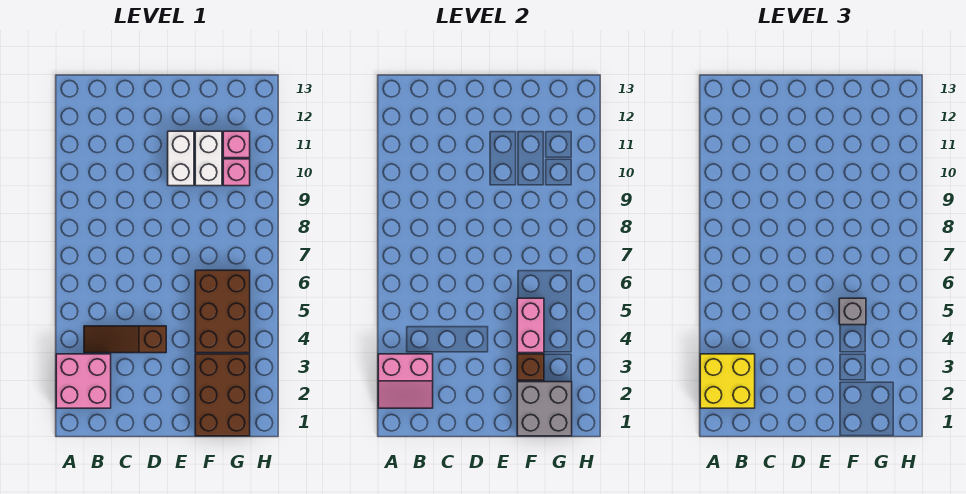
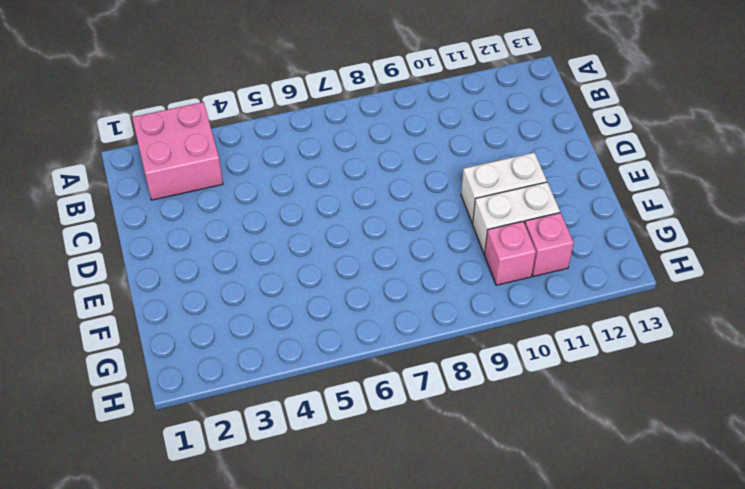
none -> brown slope B4:D4 level 1 top D
none -> brown brick F1:G3 level 1
none -> brown brick F4:G6 level 1

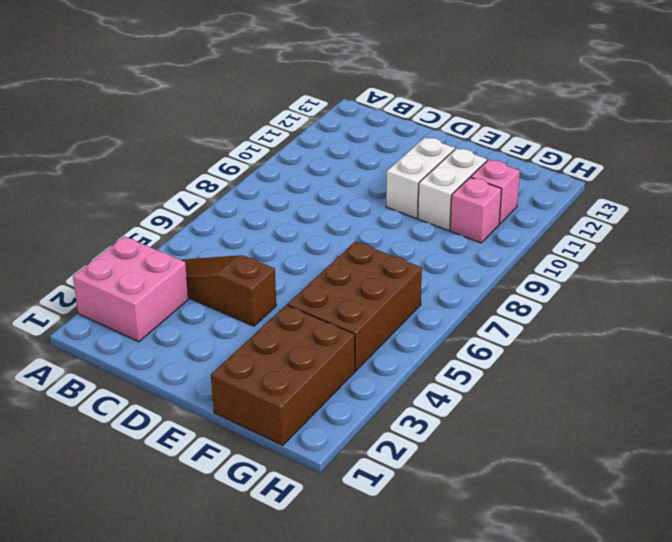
none -> pink slope A2:B3 level 2 top 3
none -> grey brick F1:G2 level 2
none -> brown brick F3 level 2

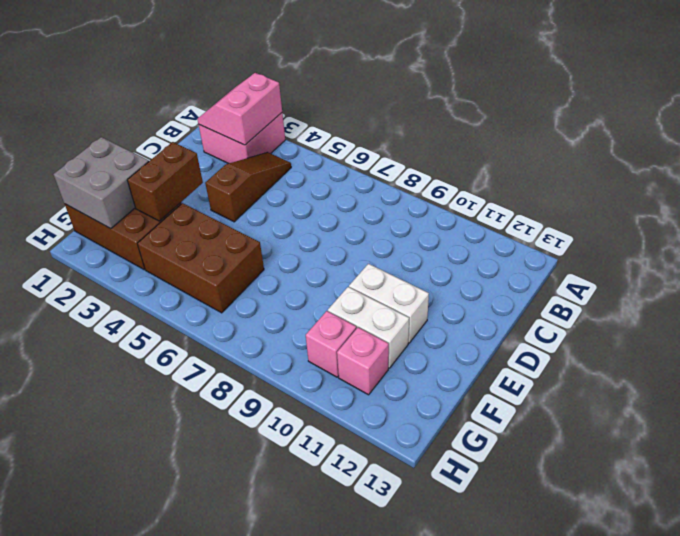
brown brick E3:F3 level 2 -> brown brick F3 level 2
none -> pink brick F4:F5 level 2
none -> yellow brick A2:B3 level 3
none -> grey brick F5 level 3

